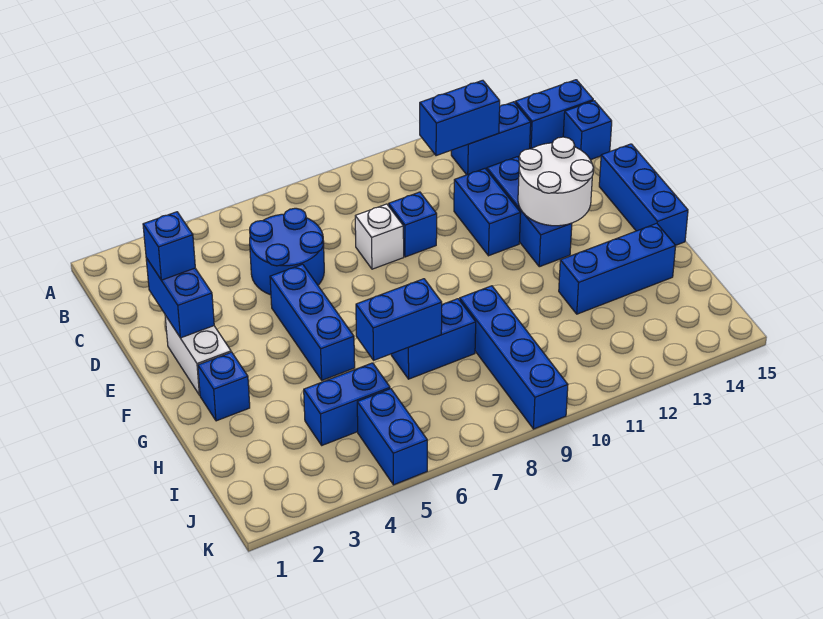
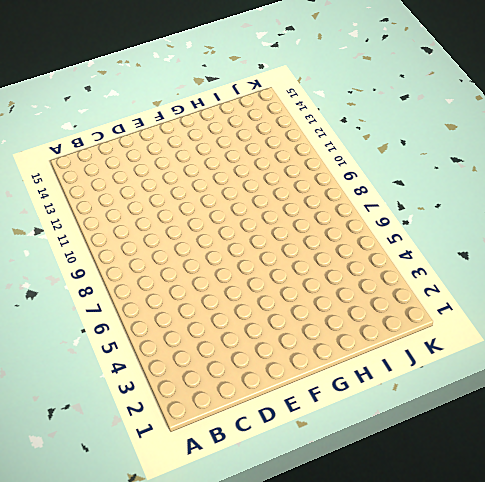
none -> blue brick B12:B13 level 1
none -> blue brick B14:B15 level 1
none -> blue round brick C5:D6 level 1

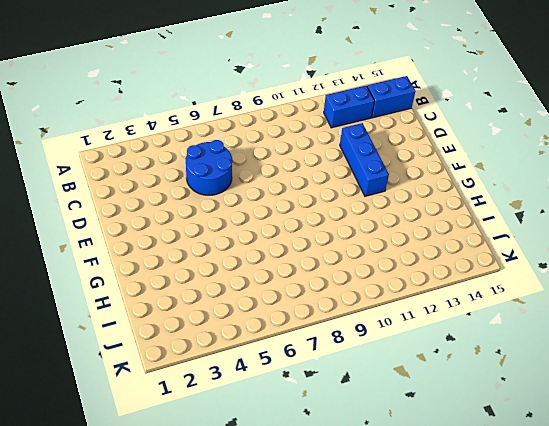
none -> blue brick C15 level 1
none -> white brick D8 level 1
none -> blue brick D9 level 1

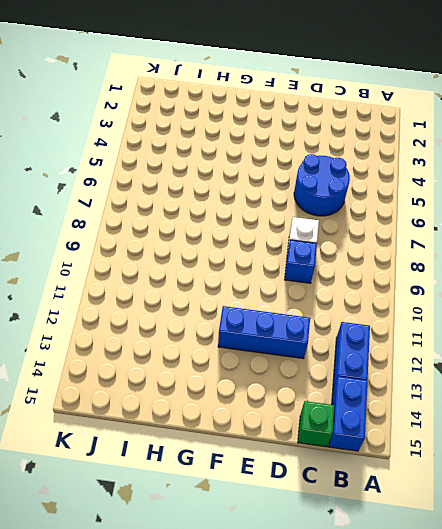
green brick C15 level 1 -> blue brick C15 level 1
none -> blue brick D11:E11 level 1
none -> white brick E2:F2 level 1
none -> blue brick E5:G5 level 1

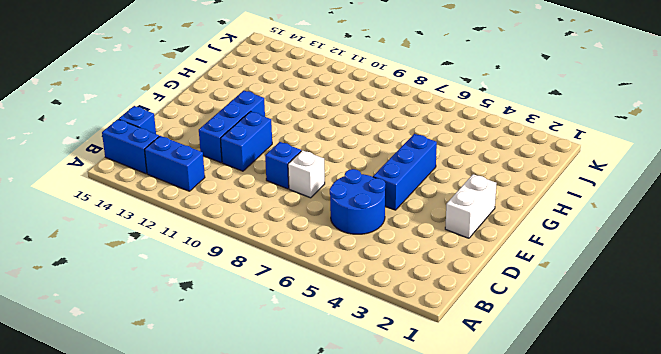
none -> blue brick E15:G15 level 1
none -> blue brick G2 level 1
none -> blue brick H7:H8 level 1

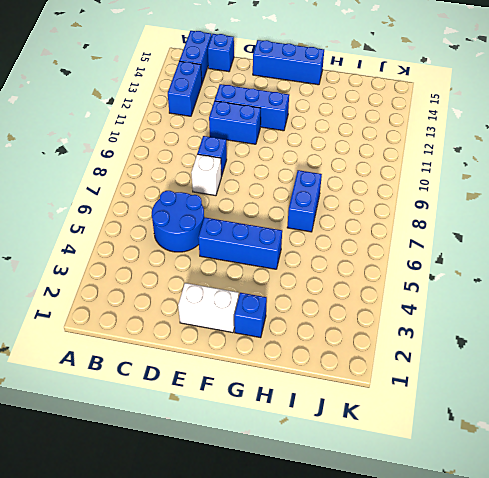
none -> blue brick H9:K9 level 1
none -> blue brick H12:H14 level 1
none -> blue brick I4:I5 level 1

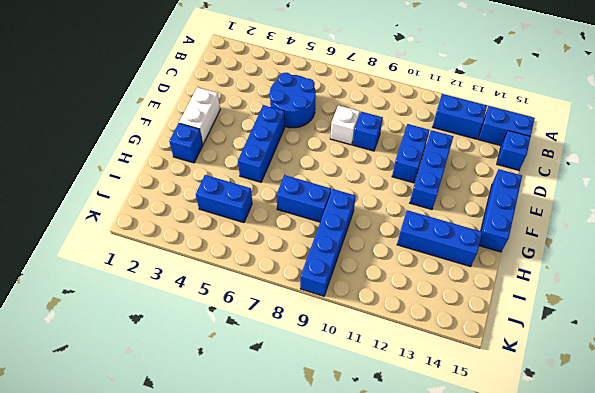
none -> blue brick J5:K5 level 1
none -> blue brick B11:B12 level 2
none -> blue brick D2:E2 level 2

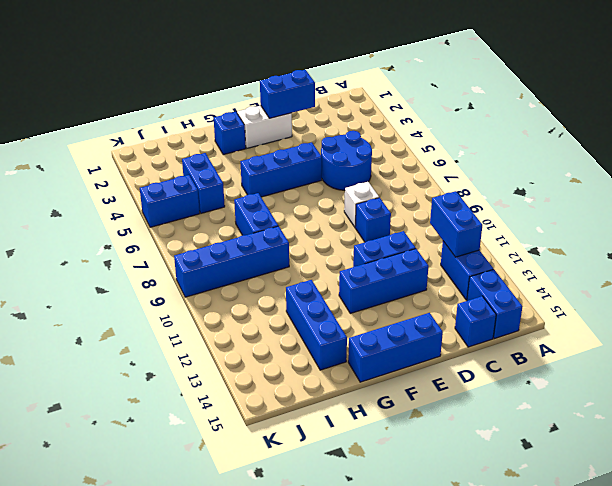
none -> white round brick E12:F13 level 2
none -> blue brick H6:H7 level 2
none -> blue brick D2 level 3

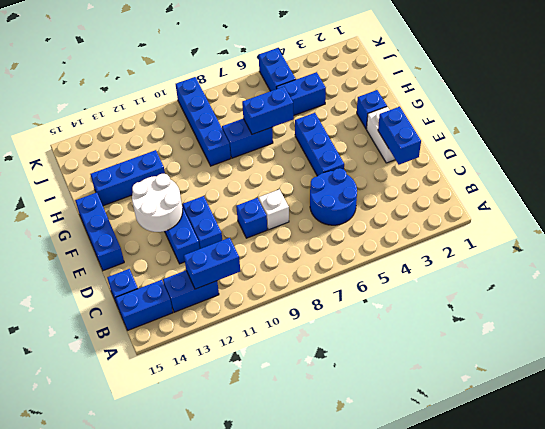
none -> blue brick D2 level 3

